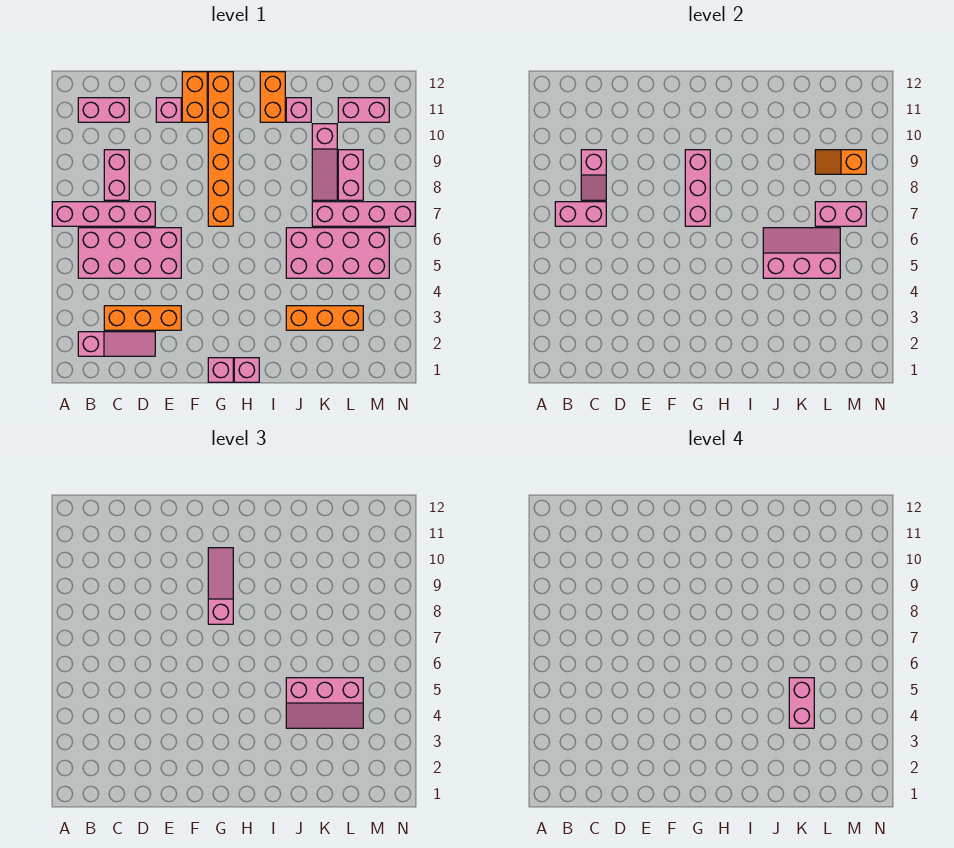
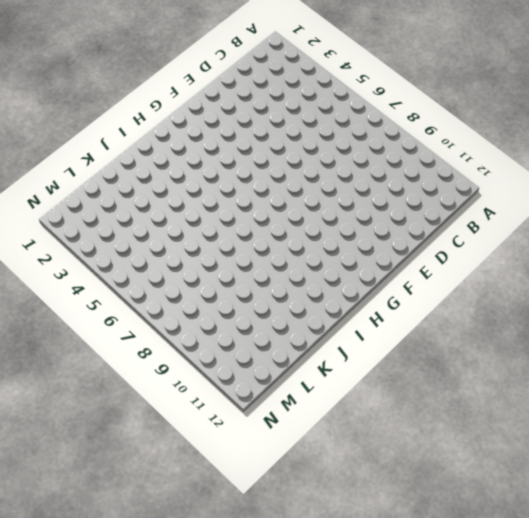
none -> pink brick A7:D7 level 1
none -> pink slope B2:D2 level 1 top B
none -> pink brick B5:E6 level 1

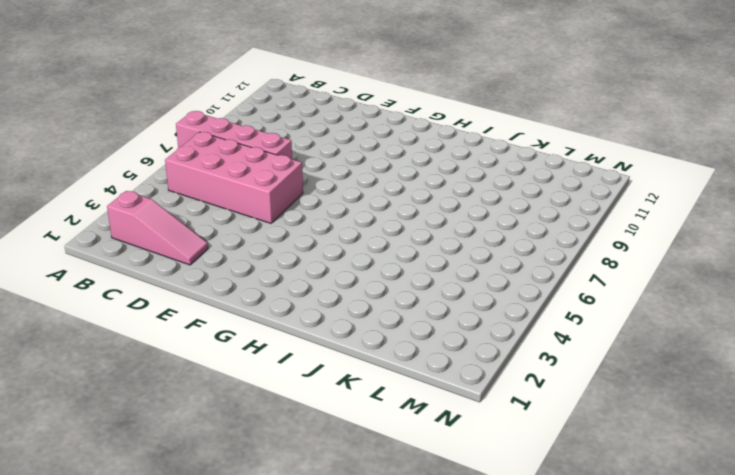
none -> pink brick B11:C11 level 1
none -> orange brick C3:E3 level 1
none -> pink brick C8:C9 level 1

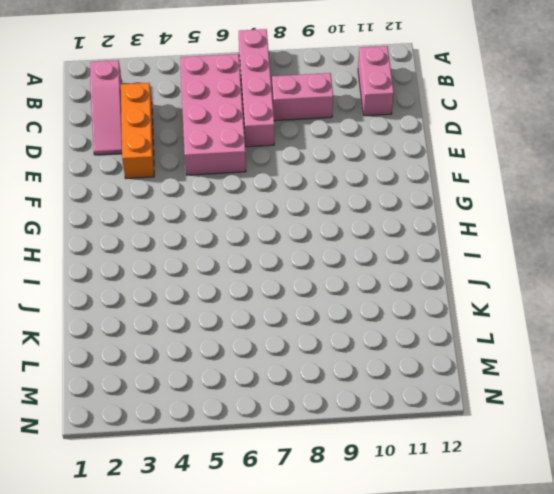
none -> pink brick E11 level 1
none -> orange brick F11:F12 level 1
none -> pink brick G1 level 1

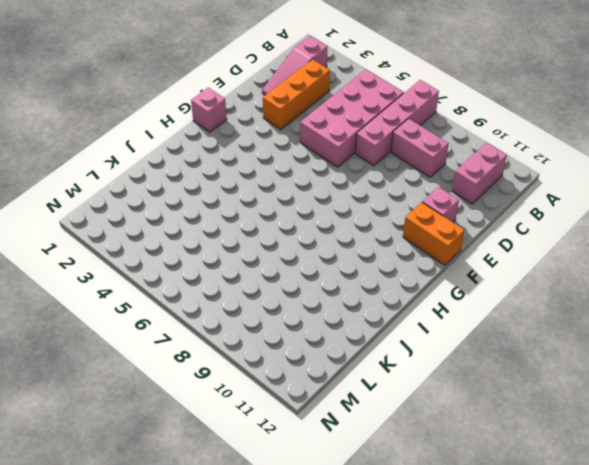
none -> orange brick G7:G12 level 1
none -> pink brick H1 level 1
none -> orange brick I11:I12 level 1

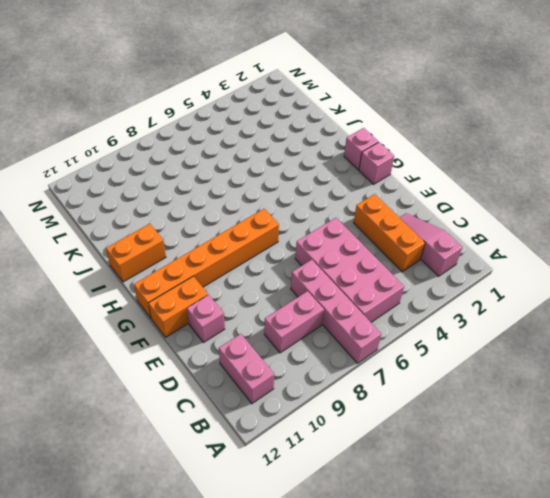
none -> orange brick J3:L3 level 1
none -> pink brick J5:M6 level 1
none -> pink brick J11 level 1

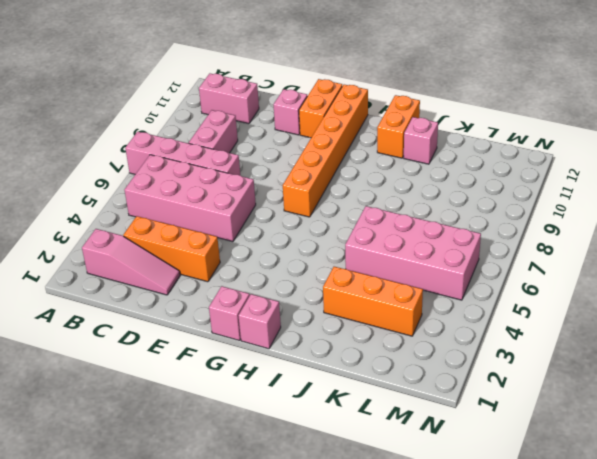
none -> pink brick K7:N7 level 1
none -> pink slope K8:K10 level 1 top 10
none -> pink brick L8:L9 level 1

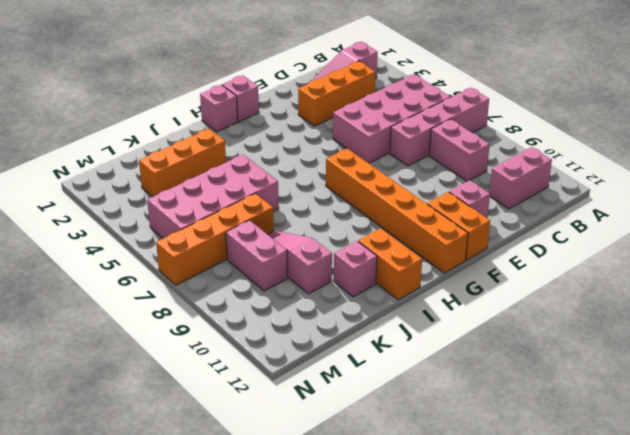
orange brick K7:N7 level 1 -> pink brick K7:N7 level 1
none -> pink brick L11:M11 level 1
none -> pink brick B7:C7 level 2
none -> pink slope C8:C9 level 2 top 9

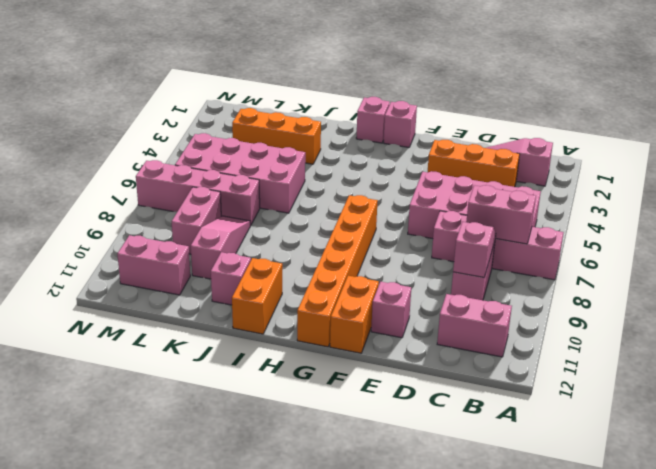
none -> pink brick G7:G9 level 2
none -> pink slope J5:L6 level 2 top 5
none -> pink brick L7:M7 level 2

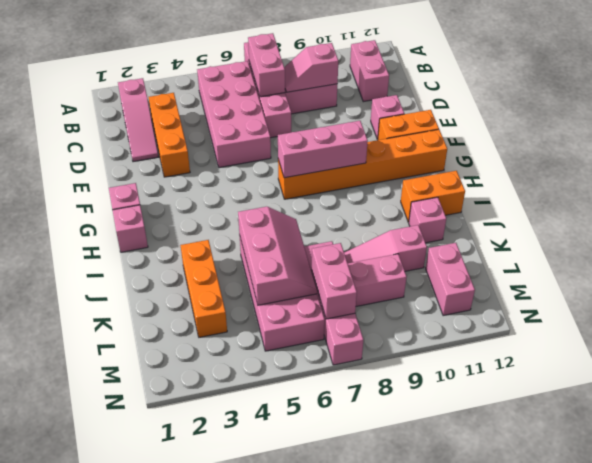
none -> orange slope L9:M9 level 2 top M
none -> pink slope G8:G10 level 3 top 8
none -> pink slope J4:L5 level 3 top 5

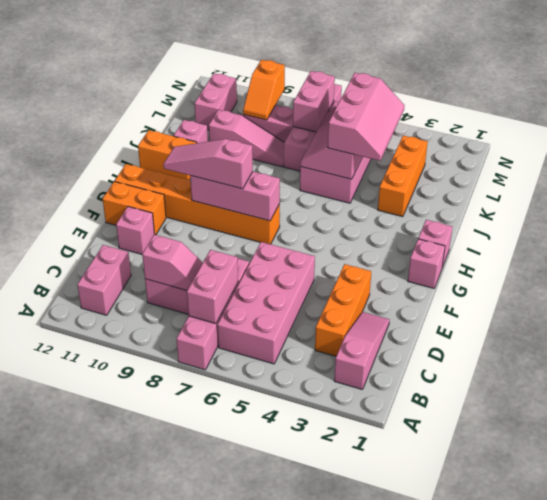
none -> pink brick K4:K5 level 4

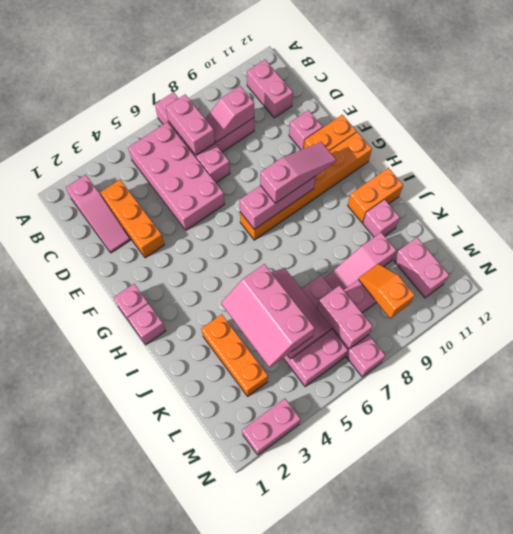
pink brick N2:N3 level 1 -> pink brick K4:K5 level 4

